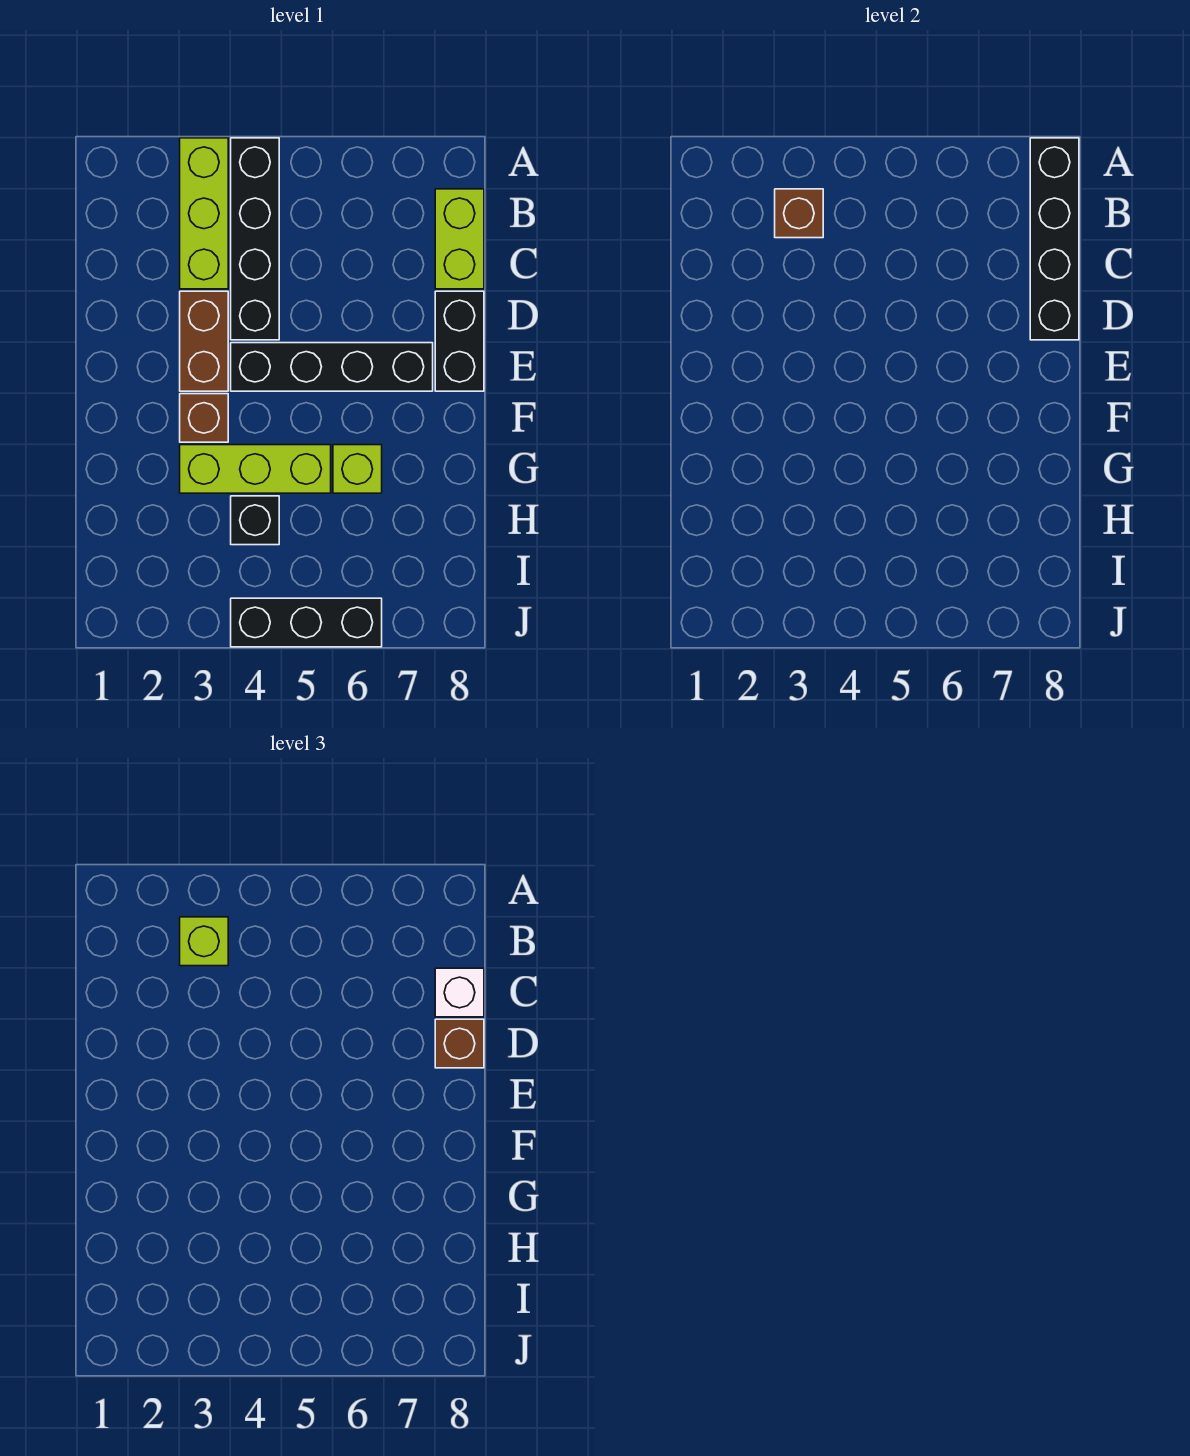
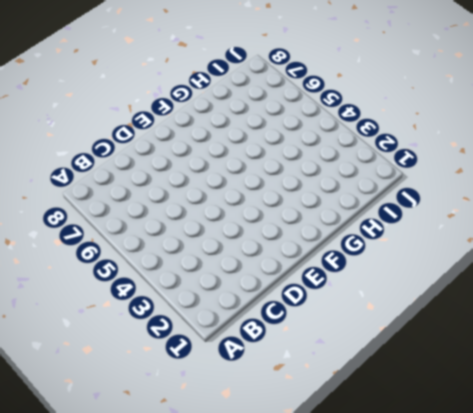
none -> lime brick A3:C3 level 1
none -> black brick A4:D4 level 1
none -> lime brick B8:C8 level 1

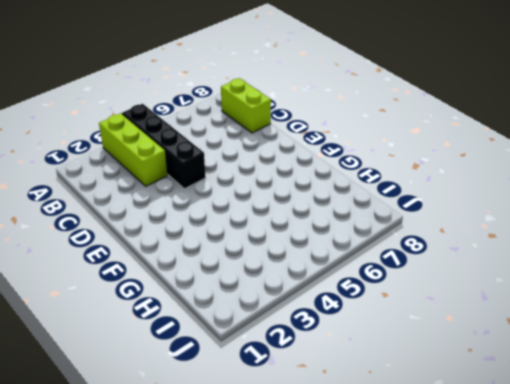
none -> brown brick D3:E3 level 1
none -> black brick D8:E8 level 1
none -> black brick E4:E7 level 1

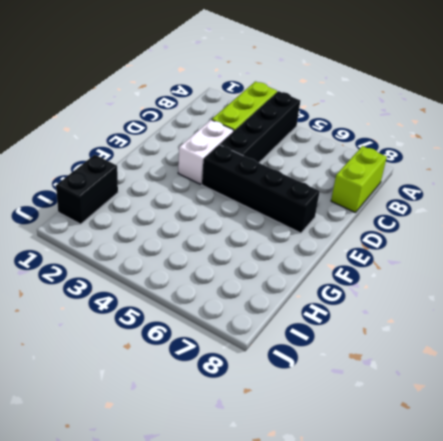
white brick D3:E3 level 1 -> brown brick D3:E3 level 1
black brick H1:I1 level 1 -> black brick D8:E8 level 1
none -> brown brick F3 level 1
none -> lime brick G3:G5 level 1
none -> lime brick G6 level 1

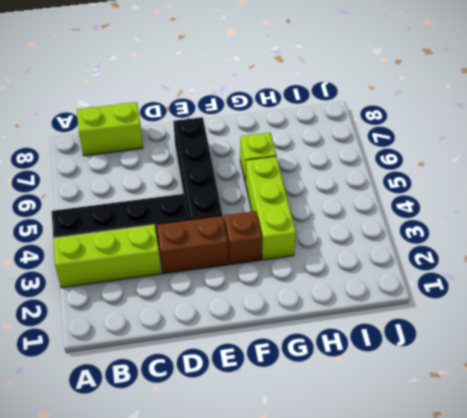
none -> black brick D8:E8 level 1
none -> black brick H4 level 1
none -> black brick J4:J6 level 1

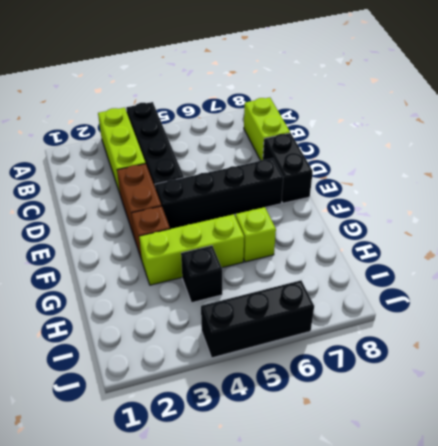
none -> black brick A8:D8 level 2
none -> brown brick B3 level 2
none -> lime brick B3 level 3

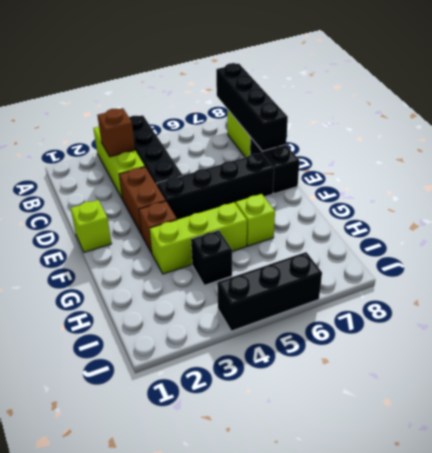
lime brick E1 level 1 -> lime brick B3 level 3
none -> white brick C8 level 3
none -> brown brick D8 level 3

